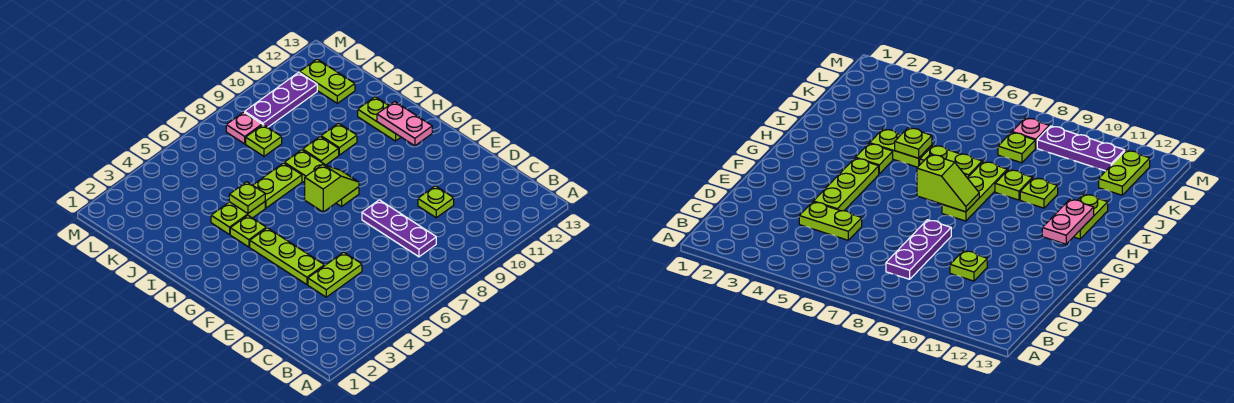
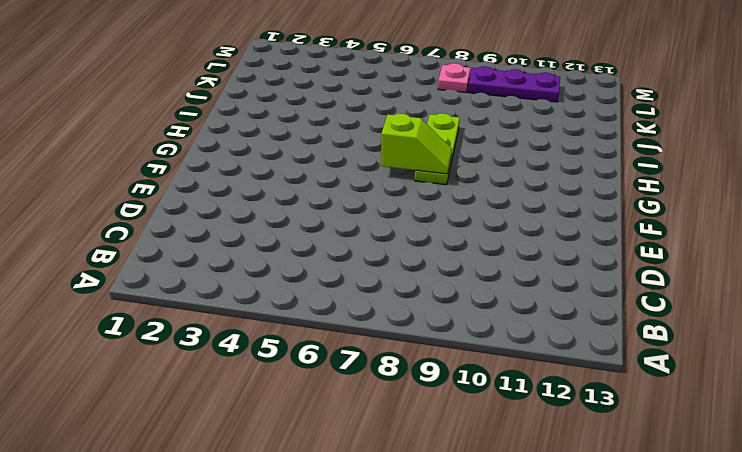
none -> purple plate C8:E8 level 1
none -> lime plate D4:D5 level 1
none -> lime plate D10 level 1

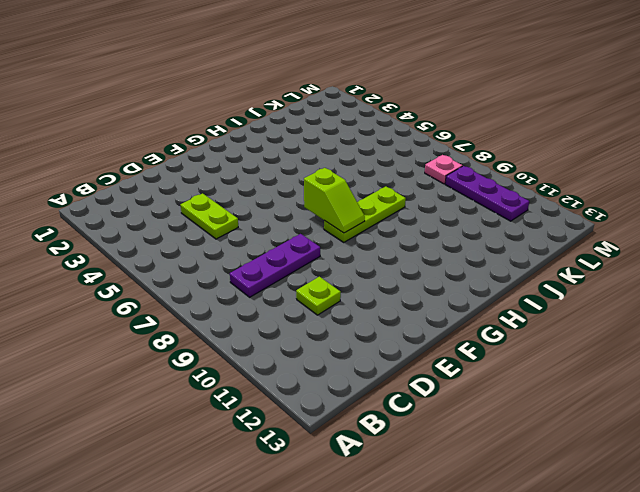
none -> lime plate E4:G4 level 1
none -> lime plate H4 level 1
none -> lime plate H12:I12 level 1

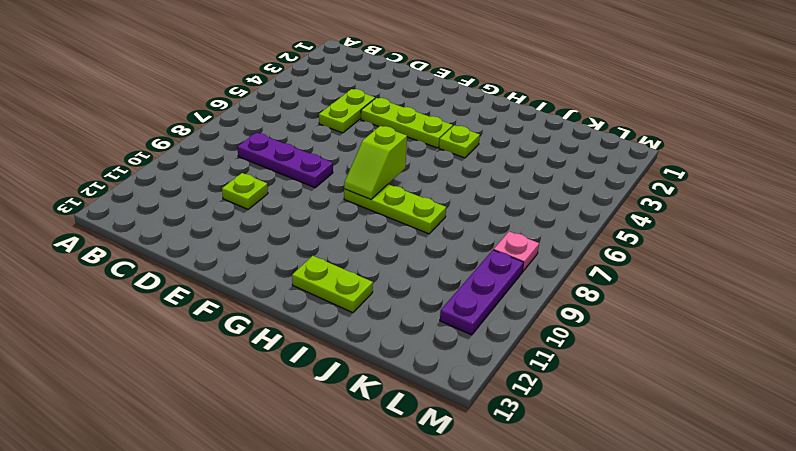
none -> lime plate I4:I5 level 1
none -> lime plate I6:I7 level 1
none -> lime plate I9 level 1

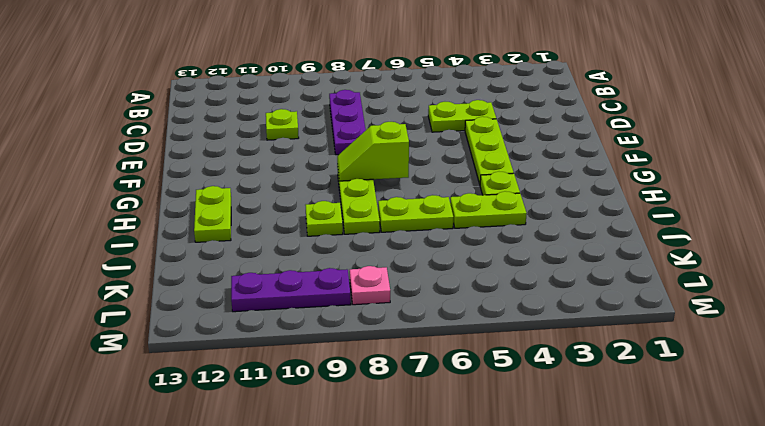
none -> lime plate I10 level 1
none -> lime plate K8 level 1
none -> lime plate K12:L12 level 1

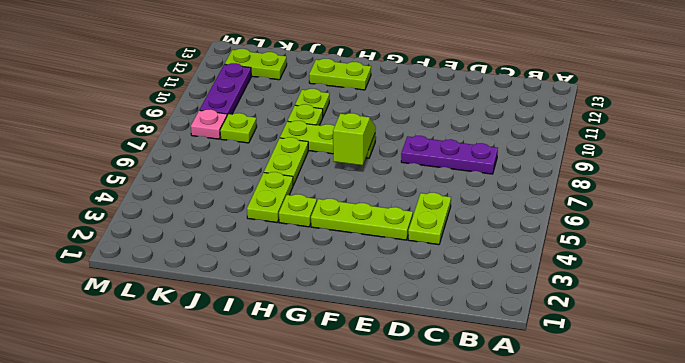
none -> lime plate D10 level 1
none -> pink plate G12:H12 level 2
none -> lime plate I5 level 2

